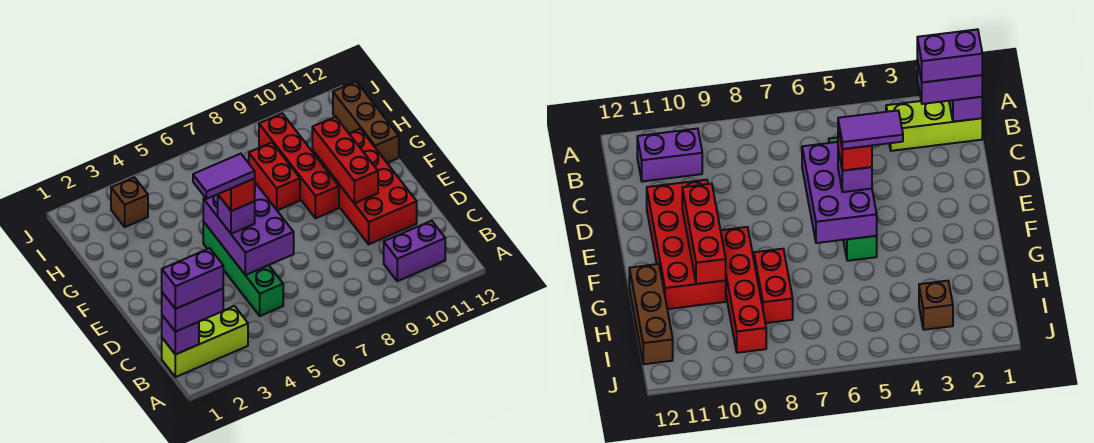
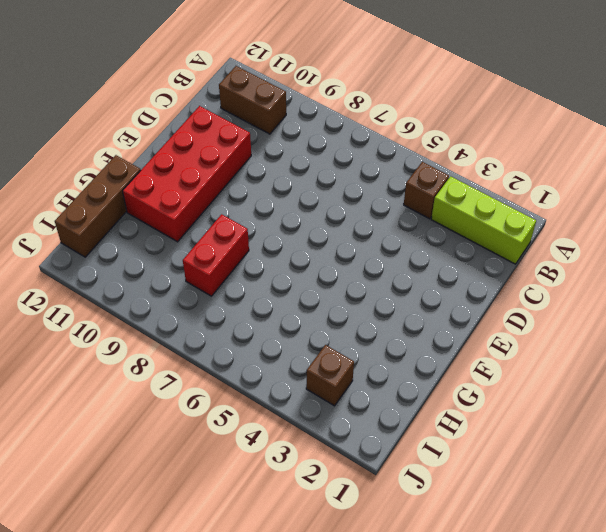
brown brick B4 level 1 -> none
brown brick B10:B11 level 1 -> purple brick B10:B11 level 1
none -> green brick C5:F5 level 1
none -> red brick F9:I9 level 1
none -> purple brick B1 level 2

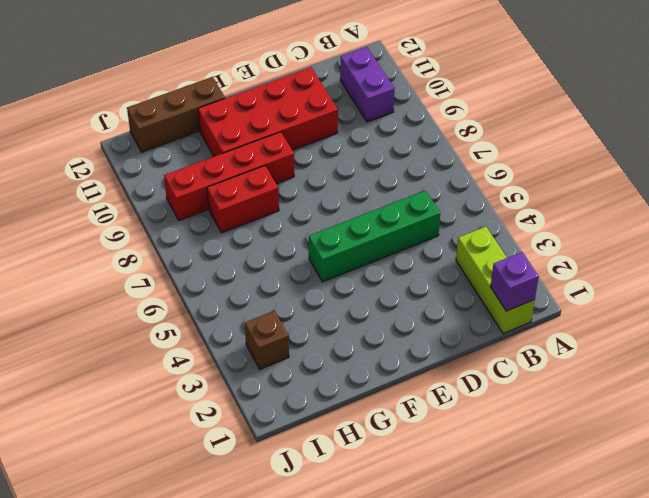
none -> purple brick D5:F6 level 2
none -> red brick E10:G10 level 2
none -> purple brick B1:B2 level 3

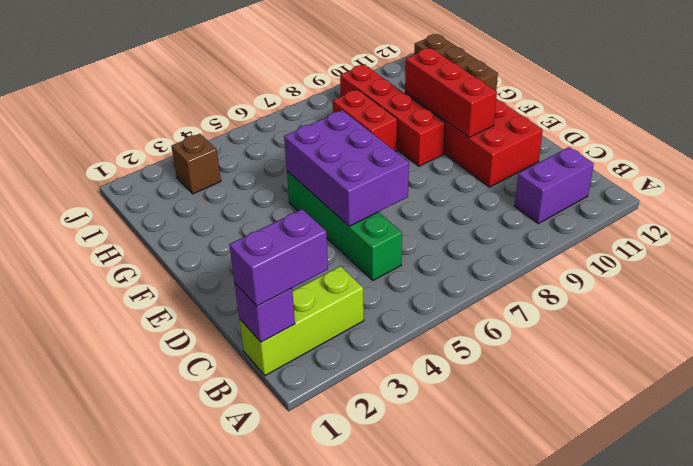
none -> purple brick E5 level 3
none -> purple brick B1:B2 level 4
none -> red brick E5 level 4

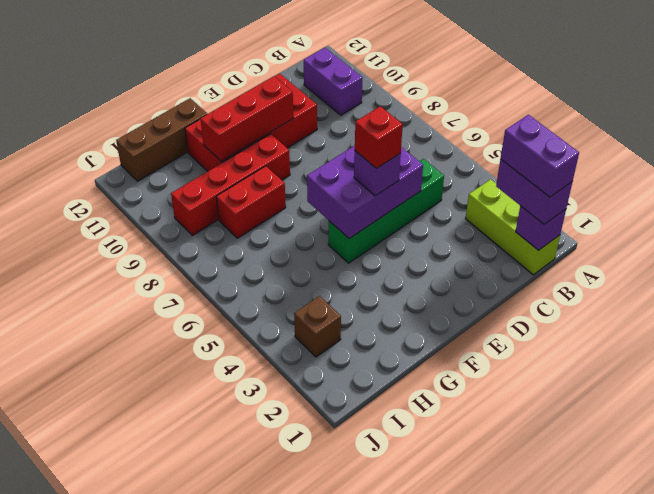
none -> purple tile E4:E5 level 5

